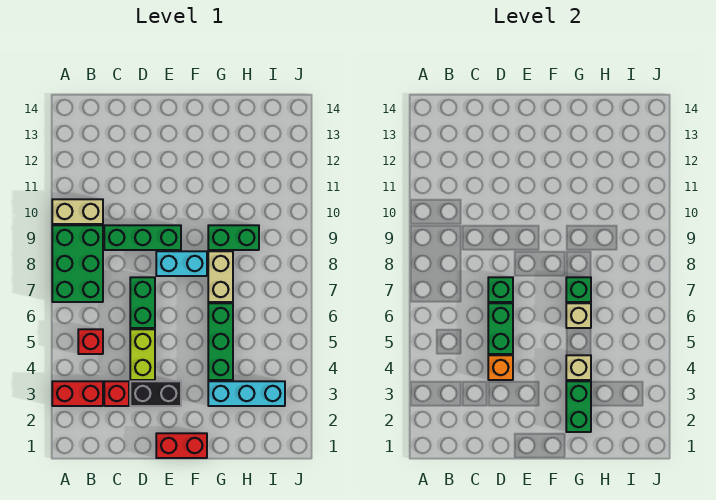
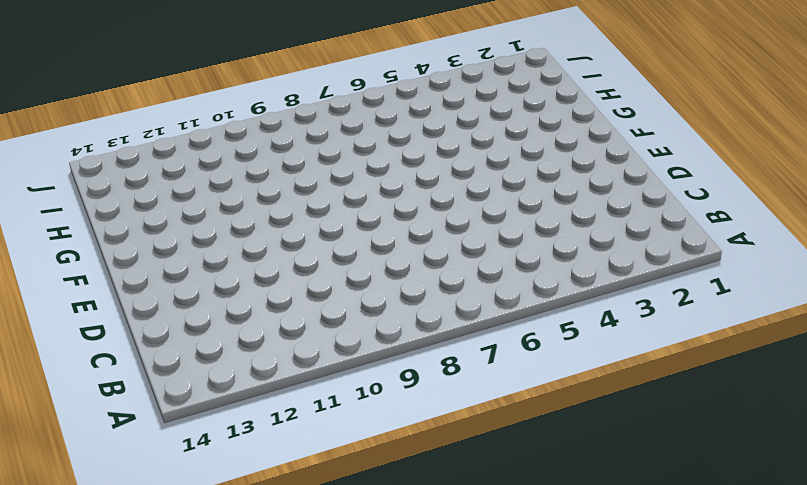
none -> red brick A3:B3 level 1
none -> green brick A7:B9 level 1
none -> tan brick A10:B10 level 1

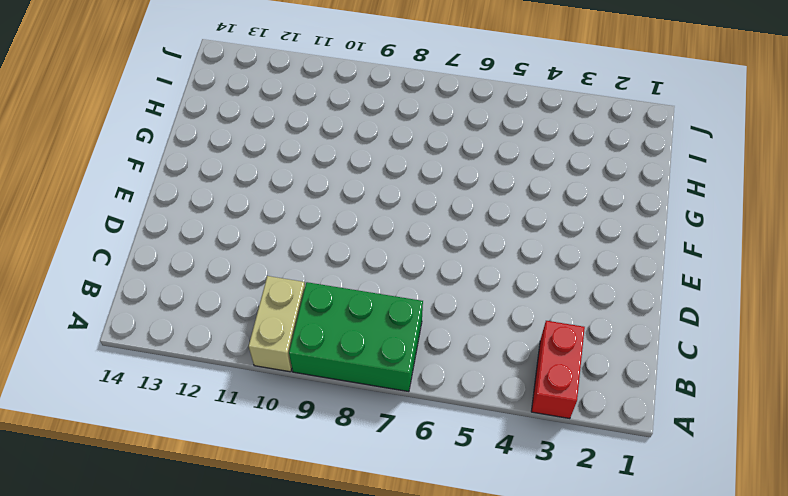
none -> red brick B5 level 1
none -> red brick C3 level 1
none -> green brick C9:E9 level 1

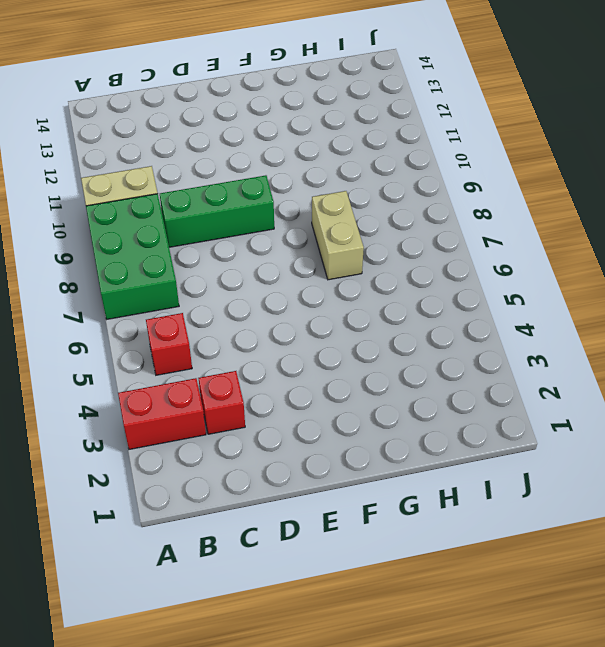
none -> black brick D3:E3 level 1
none -> lime brick D4:D5 level 1
none -> green brick D6:D7 level 1

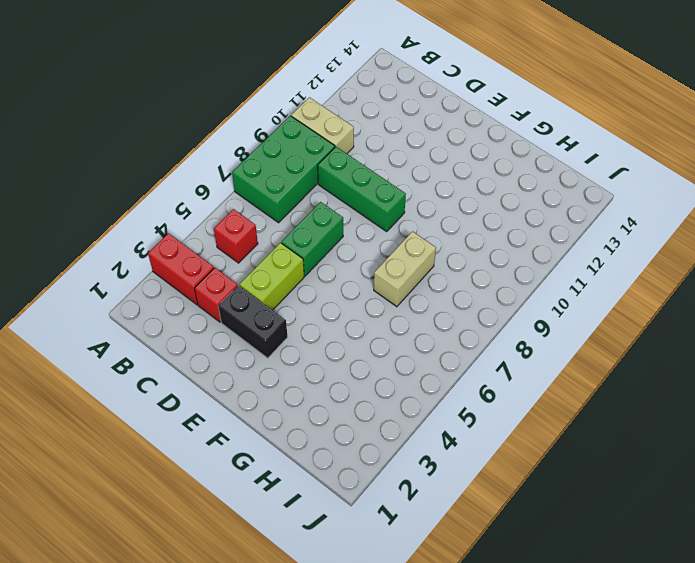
none -> red brick E1:F1 level 1
none -> cyan brick E8:F8 level 1
none -> cyan brick G3:I3 level 1

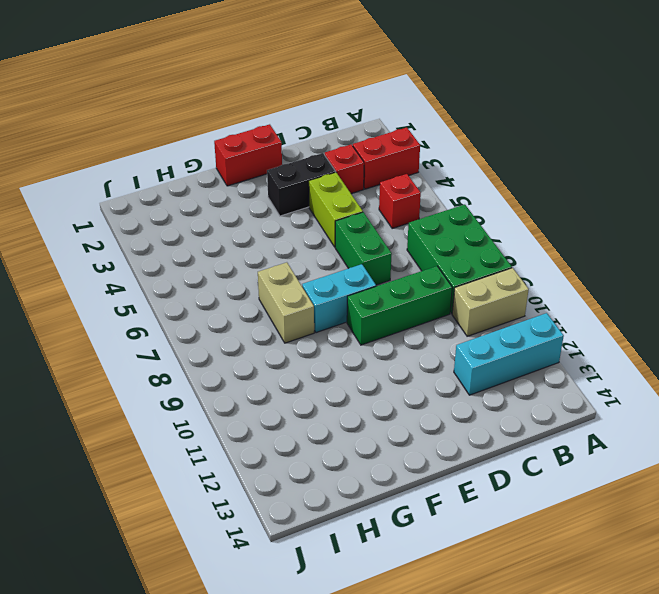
cyan brick A12:C12 level 1 -> cyan brick G3:I3 level 1
none -> green brick G4:G6 level 1
none -> green brick G9:H9 level 1
none -> orange brick D4 level 2

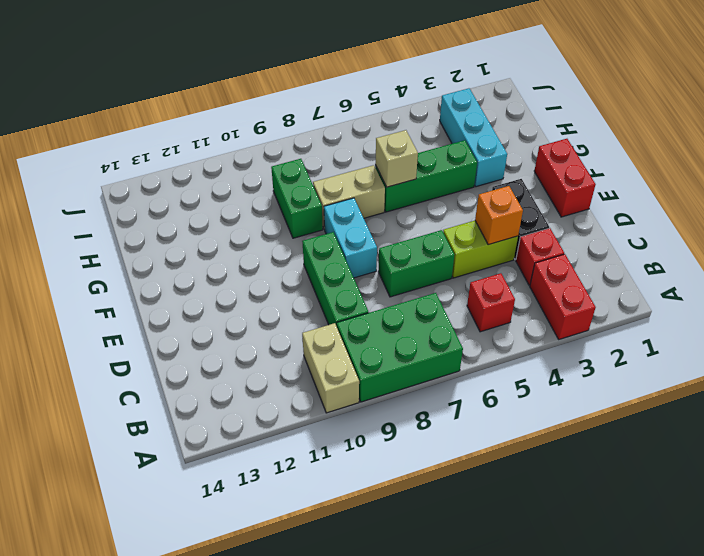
none -> green brick D5:D6 level 2
none -> green brick D7 level 2
none -> green brick G2:G3 level 2

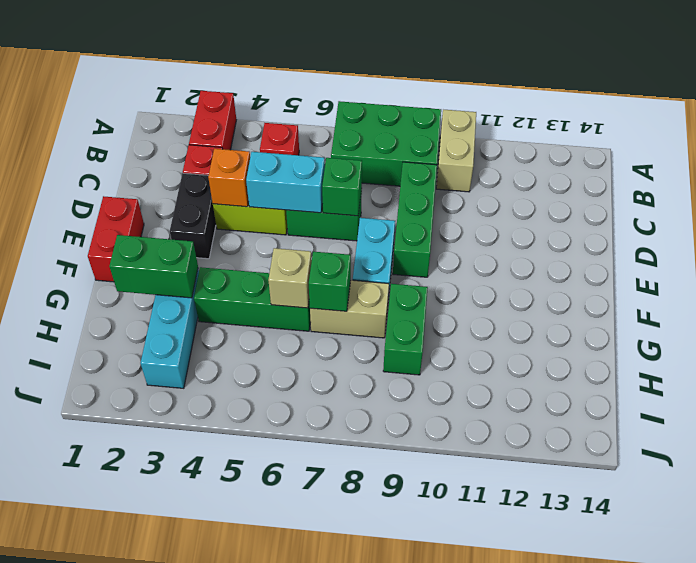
cyan brick D5:D6 level 2 -> green brick D5:D6 level 2
none -> tan brick G4 level 2

